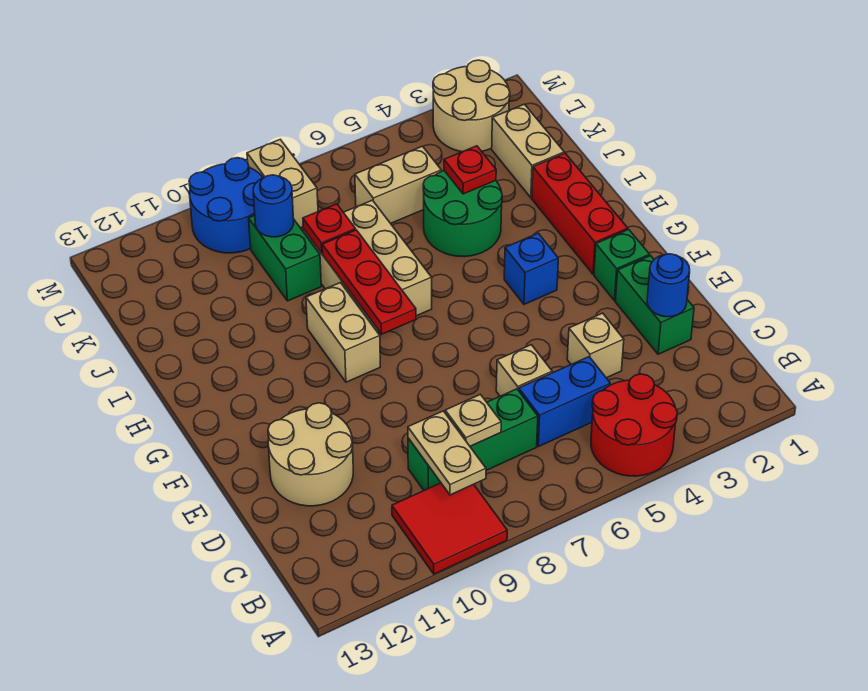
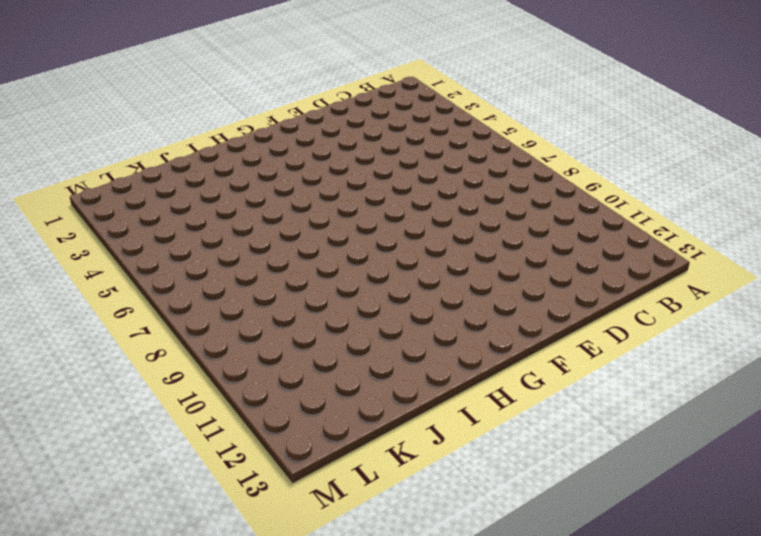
none -> red round brick A4:B5 level 1
none -> red tile A9:B10 level 1
none -> blue brick C5:C6 level 1

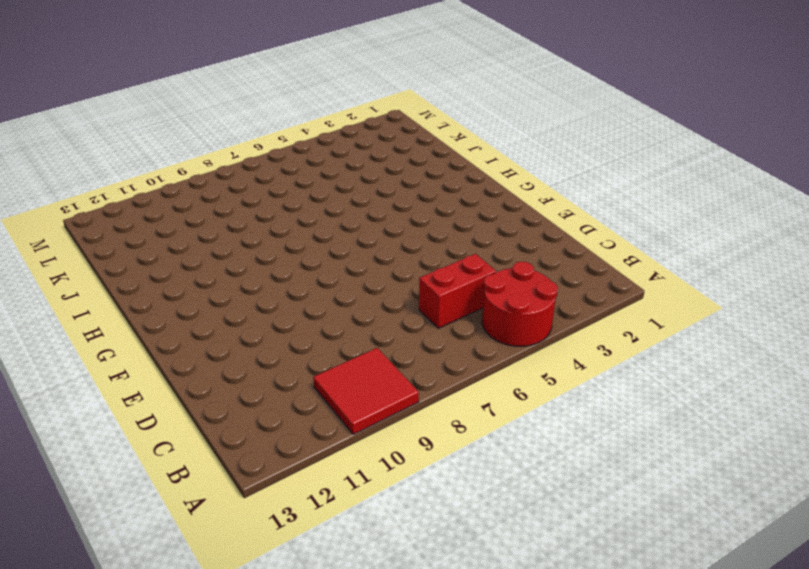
red brick C5:C6 level 1 -> blue brick C5:C6 level 1
none -> green brick C7:C9 level 1
none -> green brick D2:E2 level 1
none -> tan brick D4 level 1

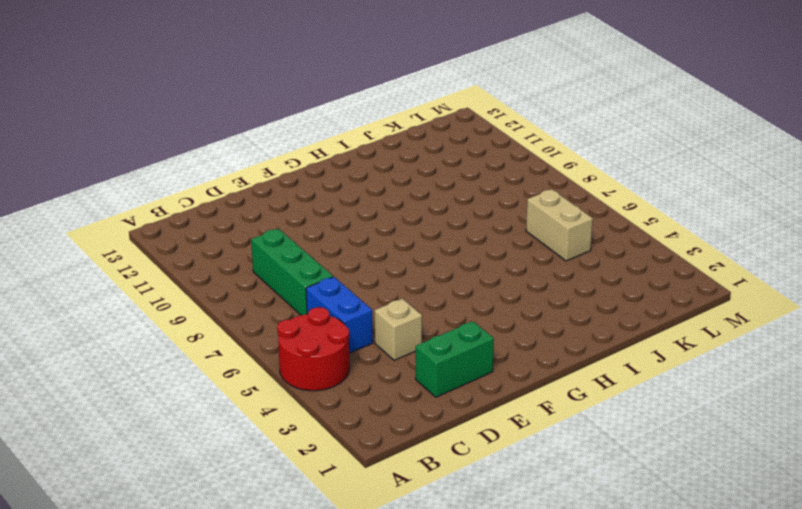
none -> red tile A9:B10 level 1
none -> tan brick D6 level 1
none -> tan round brick D11:E12 level 1

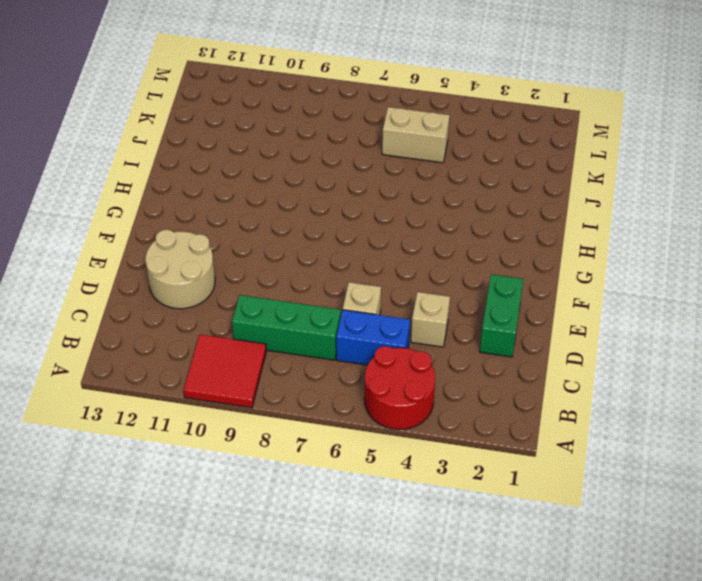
none -> green brick F2 level 1
none -> red brick G2:I2 level 1
none -> blue brick G4 level 1

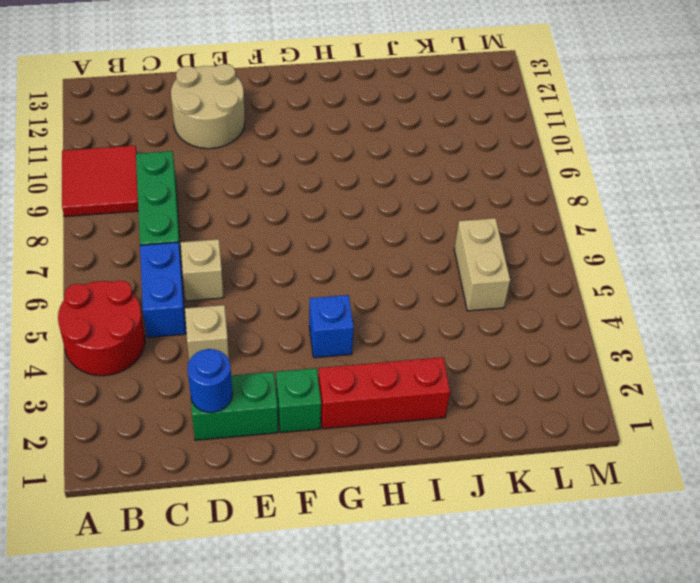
none -> tan brick G9:H9 level 1
none -> tan brick H7:J8 level 1
none -> green round brick I4:J5 level 1

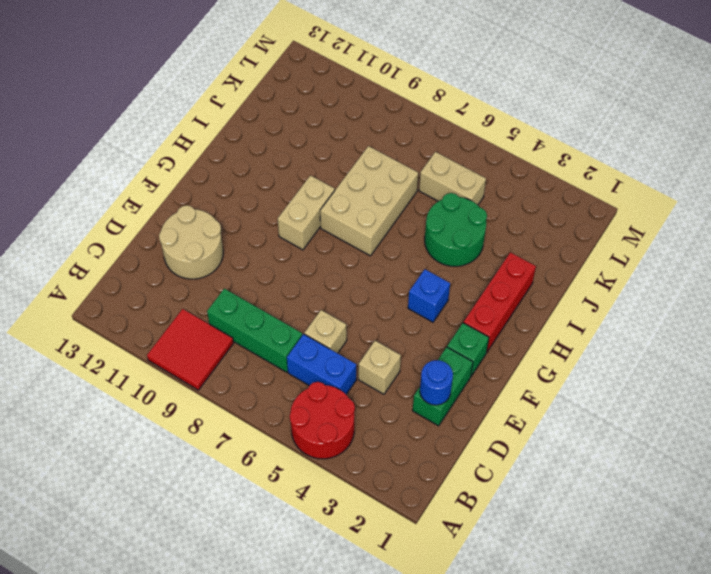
none -> tan brick J2:K2 level 1
none -> green brick J9:K9 level 1
none -> tan round brick L2:M3 level 1

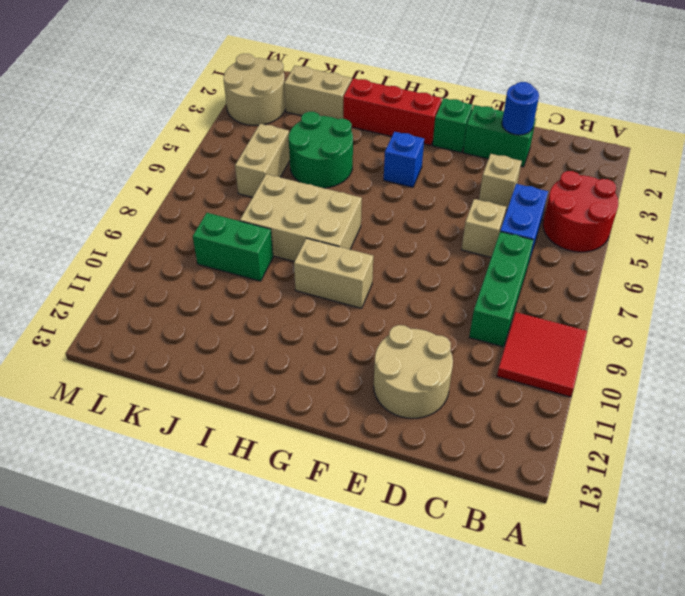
none -> tan brick L8:M8 level 1
none -> blue round brick L9:M10 level 1
none -> tan plate B9:C9 level 2

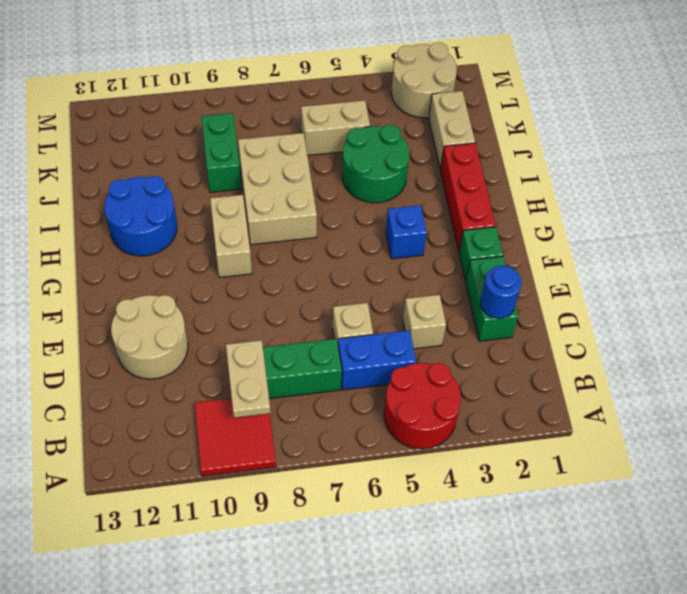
blue round brick H11:I12 level 1 -> blue round brick L9:M10 level 1
none -> tan brick L8:M8 level 1
none -> tan plate C8 level 2
none -> red plate G8:I8 level 2

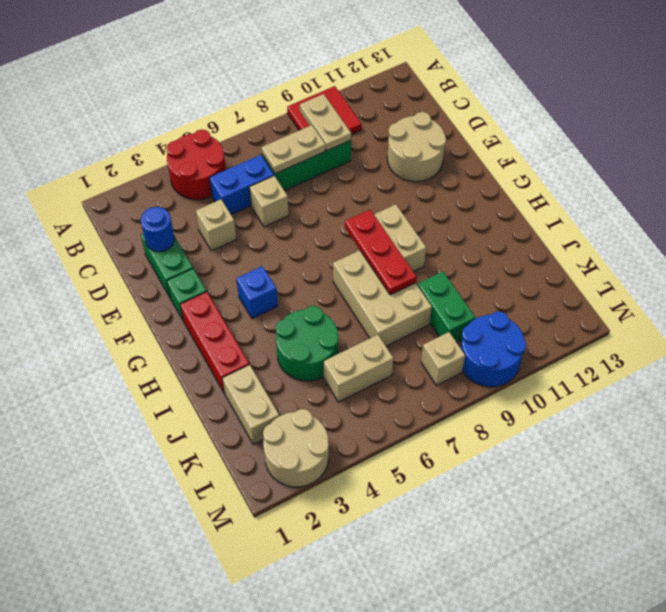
tan plate C7:C8 level 2 -> tan plate C8 level 2
tan brick L8 level 1 -> tan brick L8:M8 level 1
none -> red plate J4 level 2
none -> red plate J8 level 2
none -> blue round brick K9 level 2

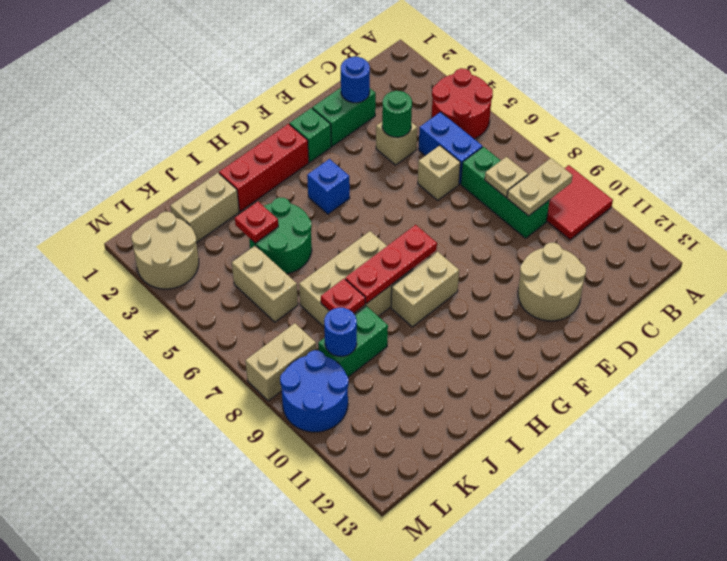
green round brick D4 level 2 -> none

